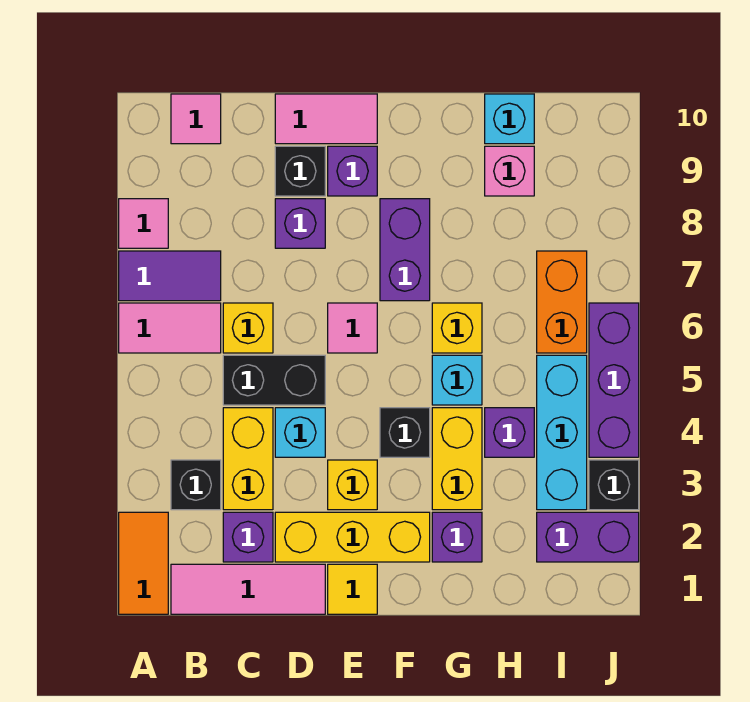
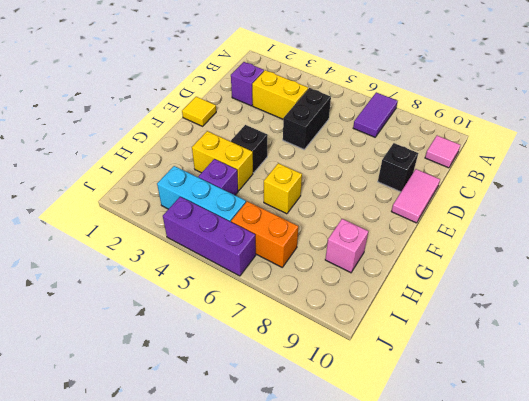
none -> orange tile A1:A2 level 1
none -> pink tile A6:B6 level 1
none -> pink tile A8 level 1
none -> pink tile B1:D1 level 1

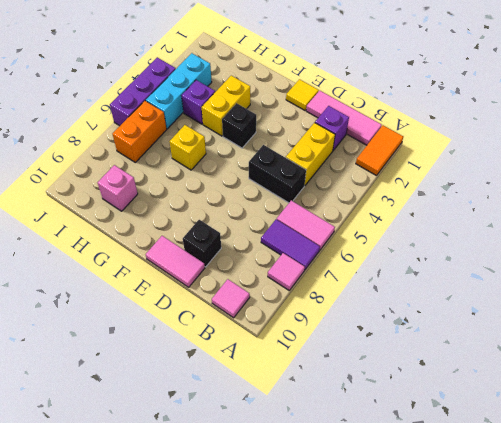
none -> black brick B3 level 1
none -> yellow brick C6 level 1
none -> yellow brick D2:F2 level 1
none -> cyan brick D4 level 1

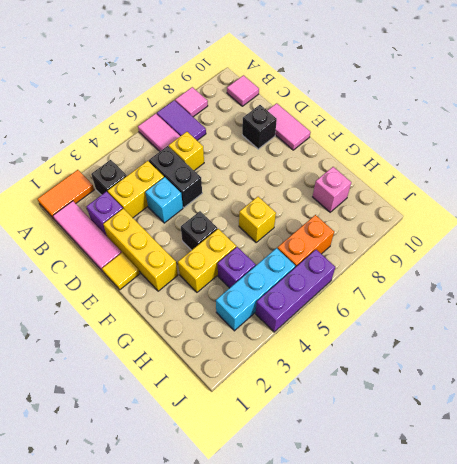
none -> purple brick D8 level 1
none -> yellow brick E3 level 1
none -> pink tile E6 level 1
none -> purple brick E9 level 1

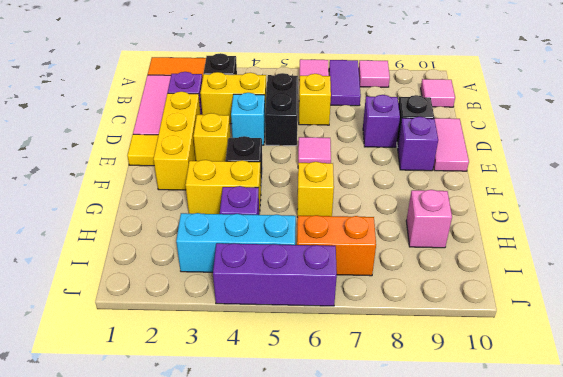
none -> purple brick F7:F8 level 1
none -> purple brick G2 level 1
none -> cyan brick G5 level 1
none -> cyan brick H10 level 1

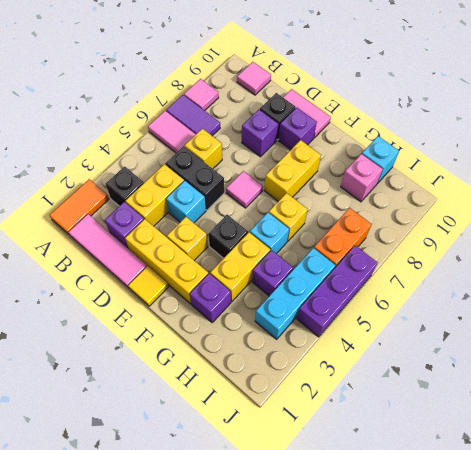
yellow brick F7:F8 level 1 -> purple brick F7:F8 level 1
none -> purple brick I2:J2 level 1
none -> black brick J3 level 1

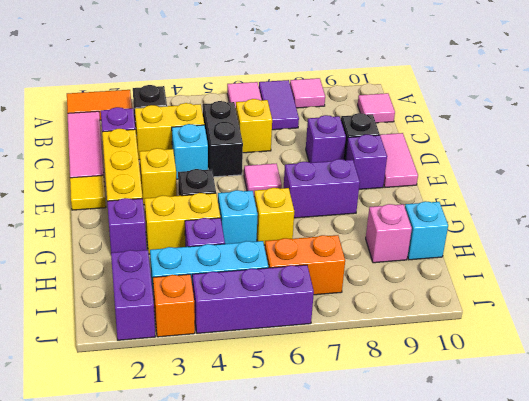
orange brick J3 level 1 -> black brick J3 level 1

